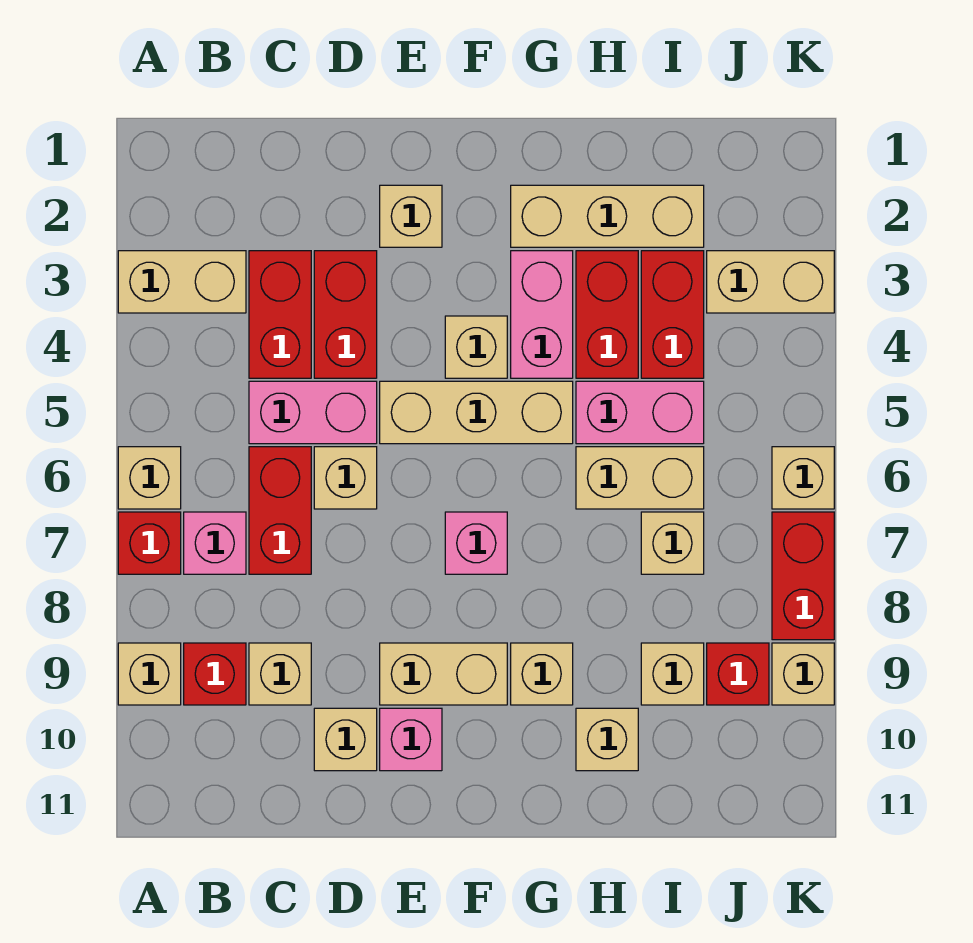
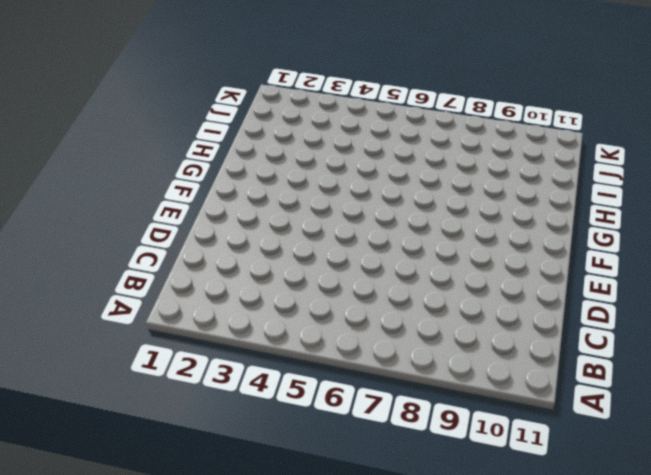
none -> tan brick A3:B3 level 1
none -> tan brick A6 level 1
none -> red brick A7 level 1
none -> tan brick A9 level 1

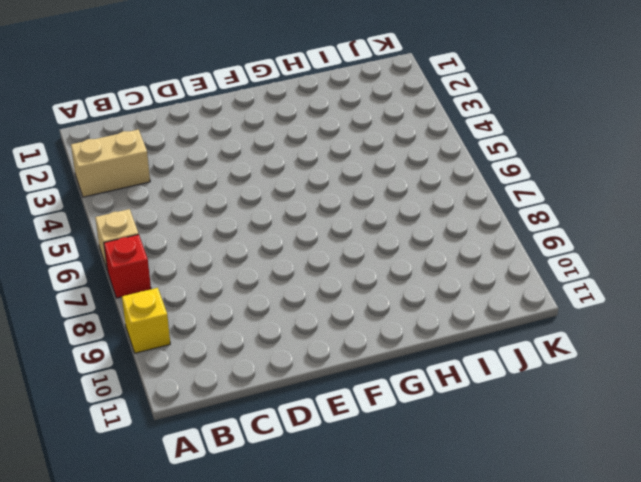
yellow brick A9 level 1 -> tan brick A9 level 1
none -> pink brick B7 level 1
none -> red brick B9 level 1
none -> red brick C3:C4 level 1
none -> pink brick C5:D5 level 1

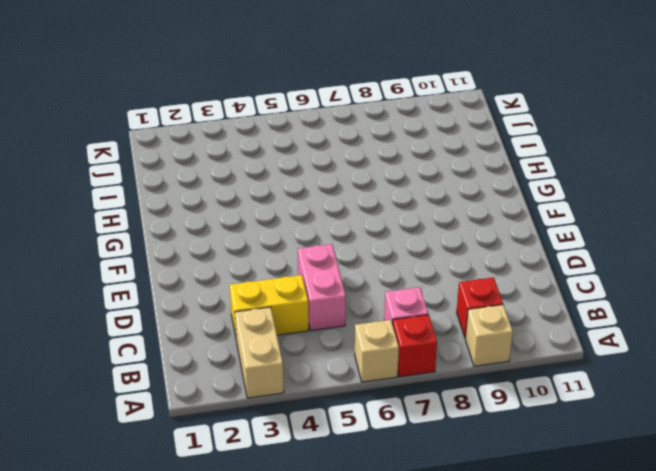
yellow brick C3:C4 level 1 -> red brick C3:C4 level 1
none -> red brick C6:C7 level 1
none -> tan brick C9 level 1
none -> red brick D3:D4 level 1
none -> tan brick D6 level 1

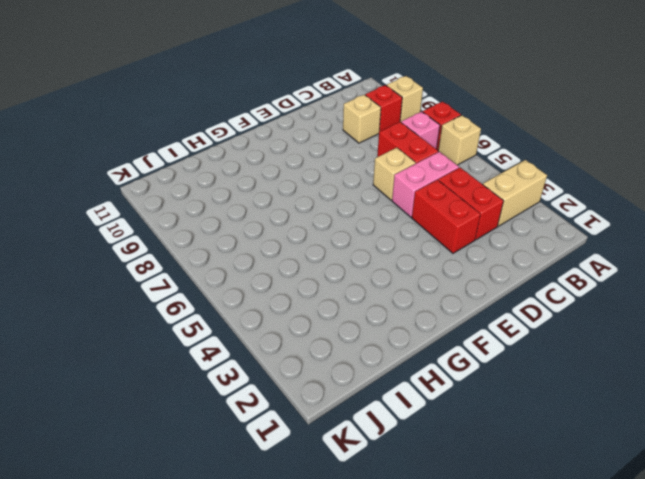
none -> tan brick D10 level 1
none -> tan brick E2 level 1
none -> tan brick E5:G5 level 1
none -> tan brick E9:F9 level 1

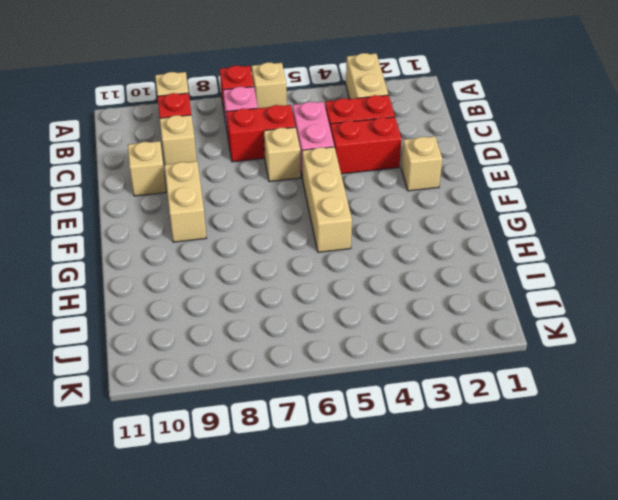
none -> pink brick E10 level 1
none -> tan brick F4 level 1
none -> pink brick F7 level 1
none -> tan brick G2:I2 level 1

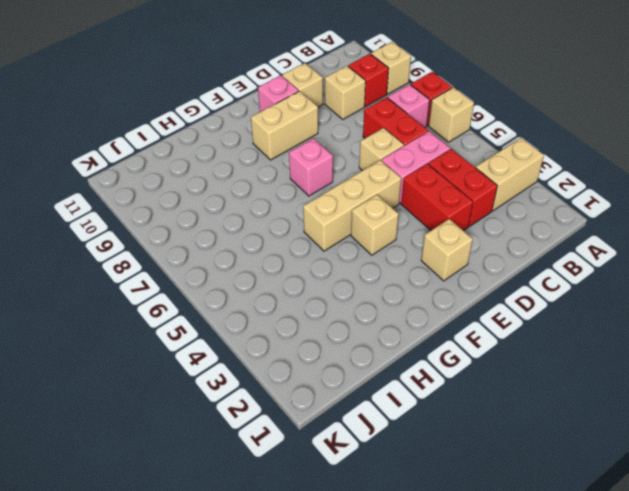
none -> tan brick G2:I2 level 1
none -> pink brick G3:G4 level 1
none -> tan brick G9 level 1
none -> red brick H3:H4 level 1

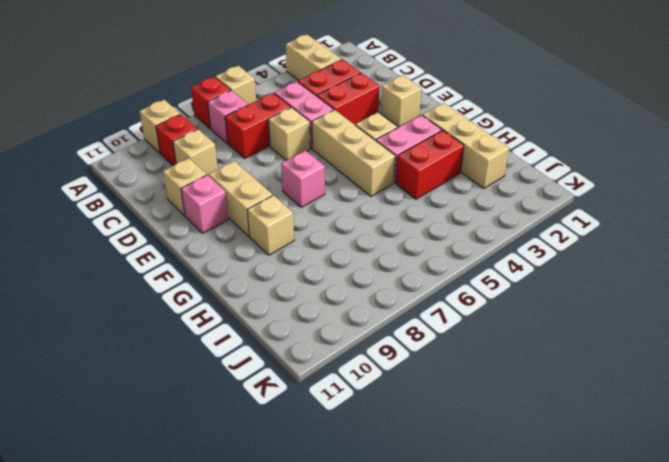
none -> pink brick H5:I5 level 1
none -> tan brick H6:I6 level 1
none -> tan brick H10 level 1
none -> red brick I3:I4 level 1

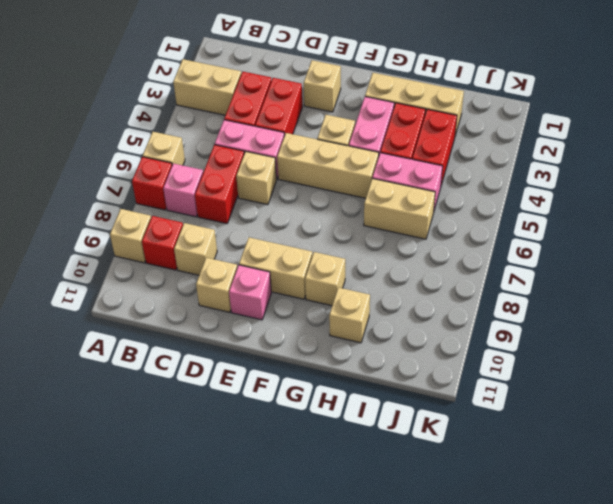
none -> pink brick F7 level 1
none -> tan brick I7 level 1
none -> tan brick I9 level 1
none -> tan brick J3:K3 level 1

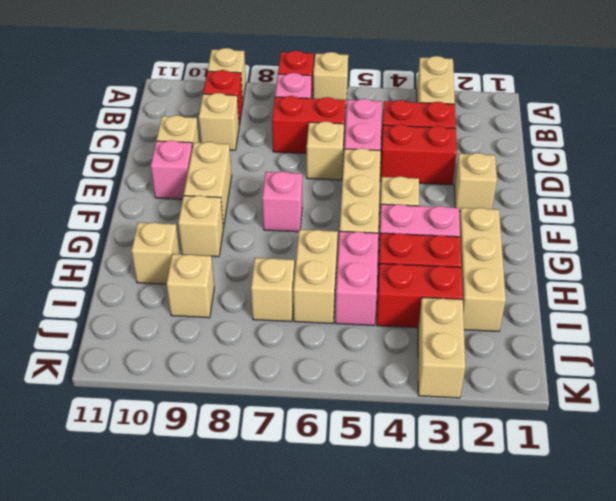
none -> red brick J9 level 1
none -> tan brick K6 level 1
none -> red brick K7:K8 level 1
none -> tan brick K9 level 1

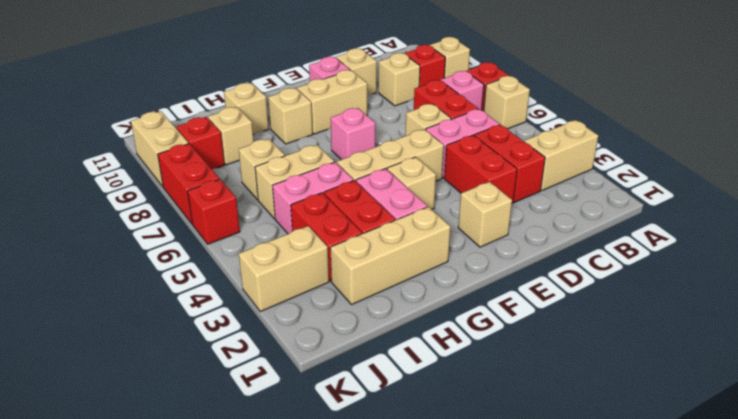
red brick K6 level 1 -> tan brick K6 level 1
tan brick K9:K10 level 1 -> tan brick K9 level 1

